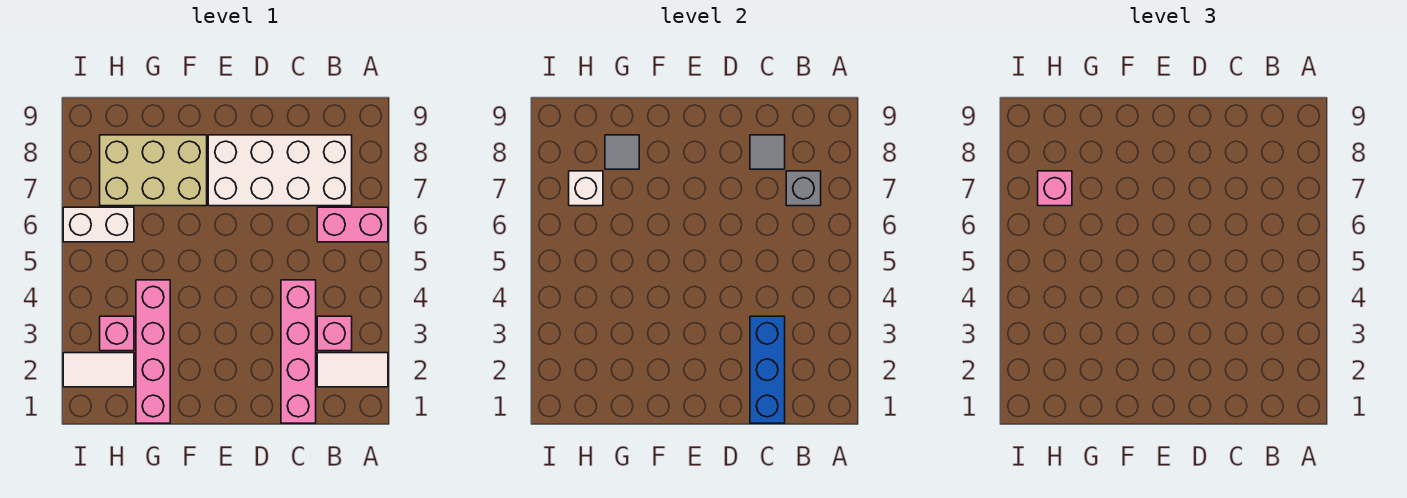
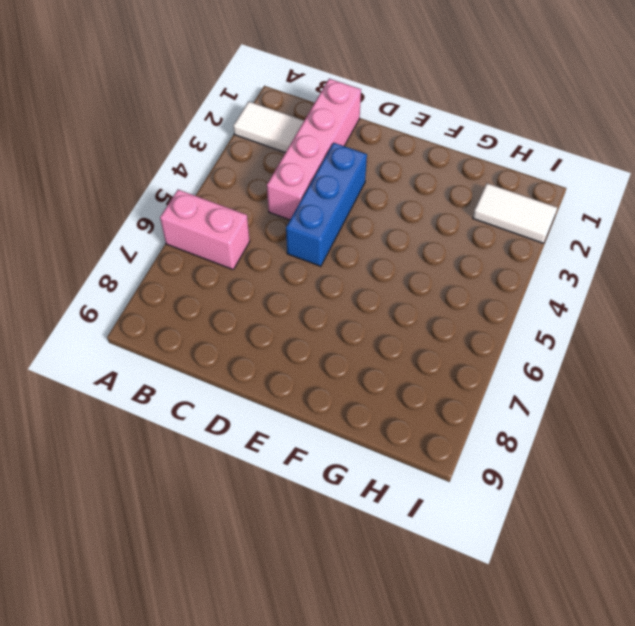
blue brick D3:D5 level 1 -> blue brick C1:C3 level 2
none -> pink brick B3 level 1
none -> white brick B7:E8 level 1
none -> tan brick F7:H8 level 1

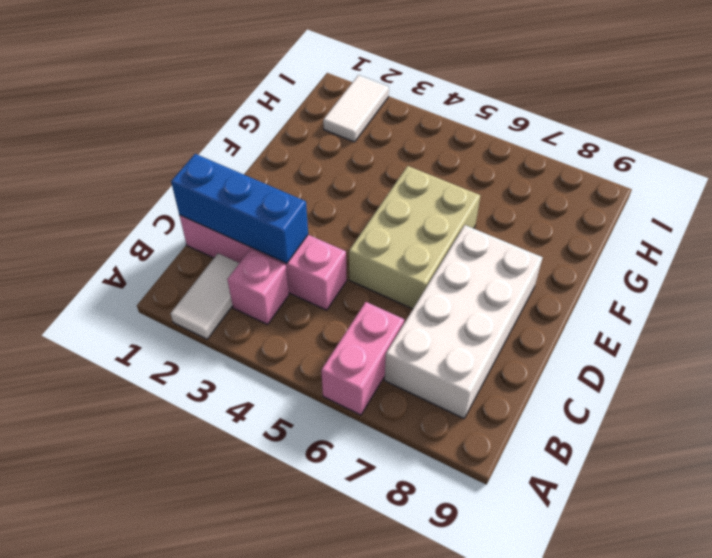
tan brick D5:F6 level 1 -> tan brick F7:H8 level 1
none -> pink brick G1:G4 level 1
none -> pink brick H3 level 1
none -> white brick H6:I6 level 1

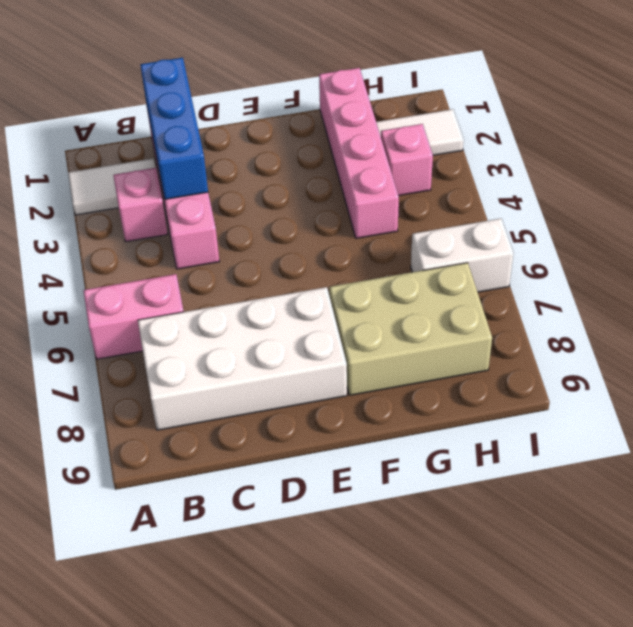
none -> grey brick B7 level 2
none -> grey tile C8 level 2
none -> grey tile G8 level 2

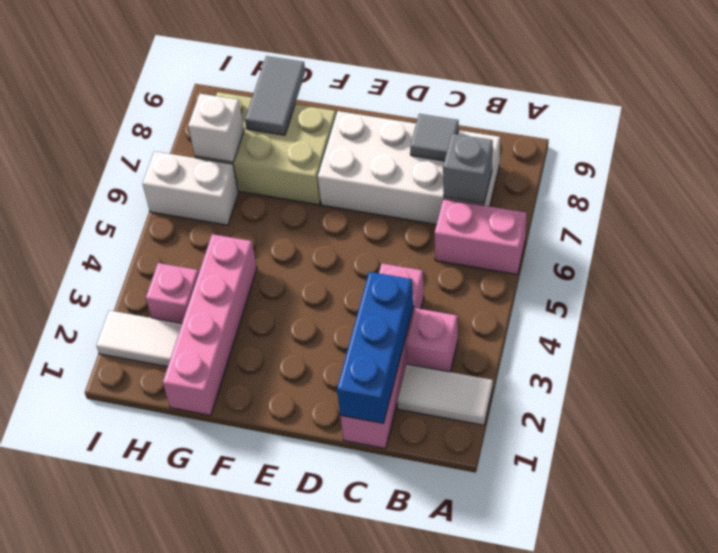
grey tile G8:G9 level 2 -> grey tile G8 level 2
none -> pink brick H7 level 3

